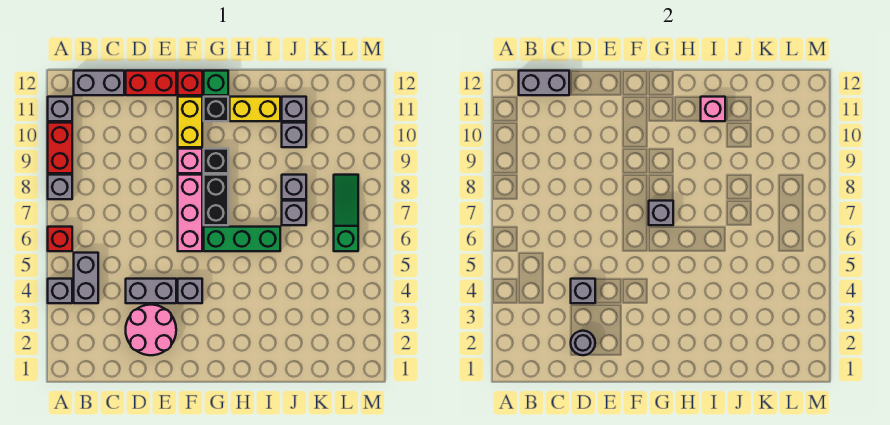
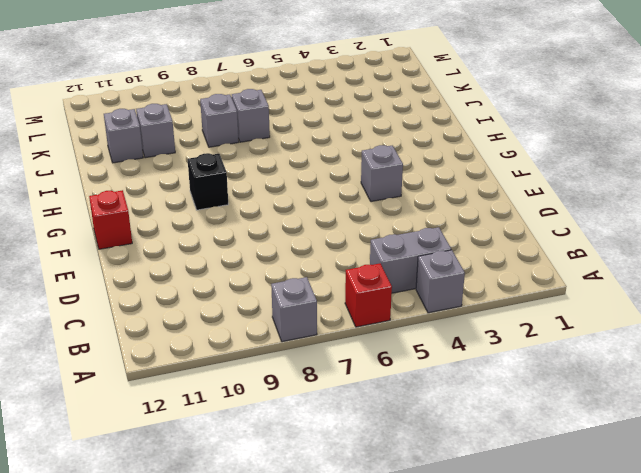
none -> red brick A9:A10 level 1
none -> grey brick A11 level 1
none -> grey brick B12:C12 level 1
none -> pink round brick D2:E3 level 1

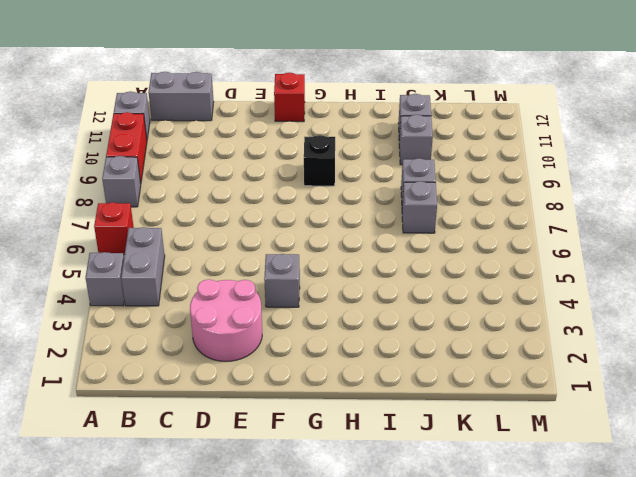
none -> grey brick D4:E4 level 1
none -> red brick D12:E12 level 1
none -> pink brick F6:F8 level 1
none -> pink brick F9 level 1

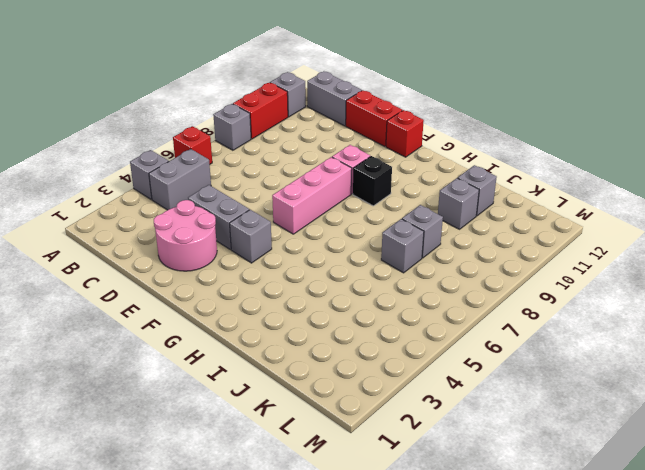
none -> yellow brick F10:F11 level 1
none -> green brick G6:I6 level 1
none -> black brick G7:G8 level 1
none -> black brick G11 level 1

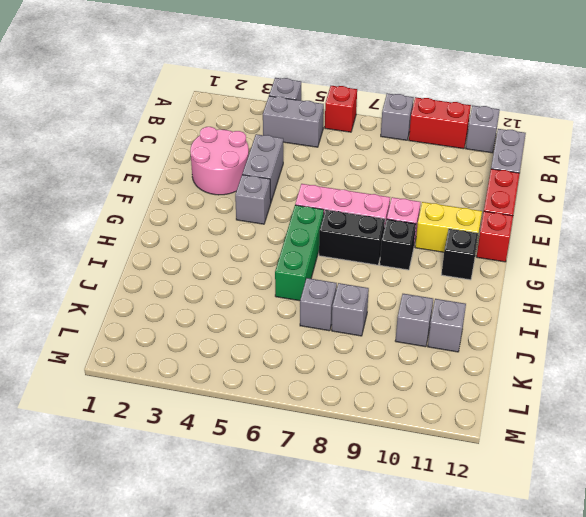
none -> green brick G12 level 1
none -> yellow brick H11:I11 level 1
none -> green slope L6:L8 level 1 top 6
none -> grey brick B12:C12 level 2

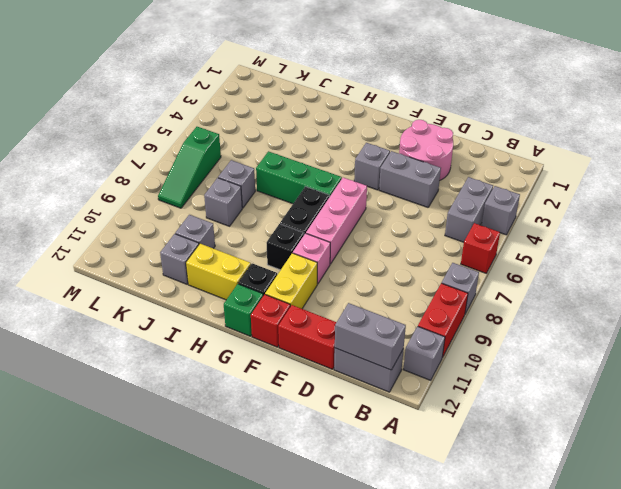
none -> grey round brick D2 level 2
none -> grey brick D4 level 2
none -> grey brick G7 level 2
none -> pink brick I11 level 2

